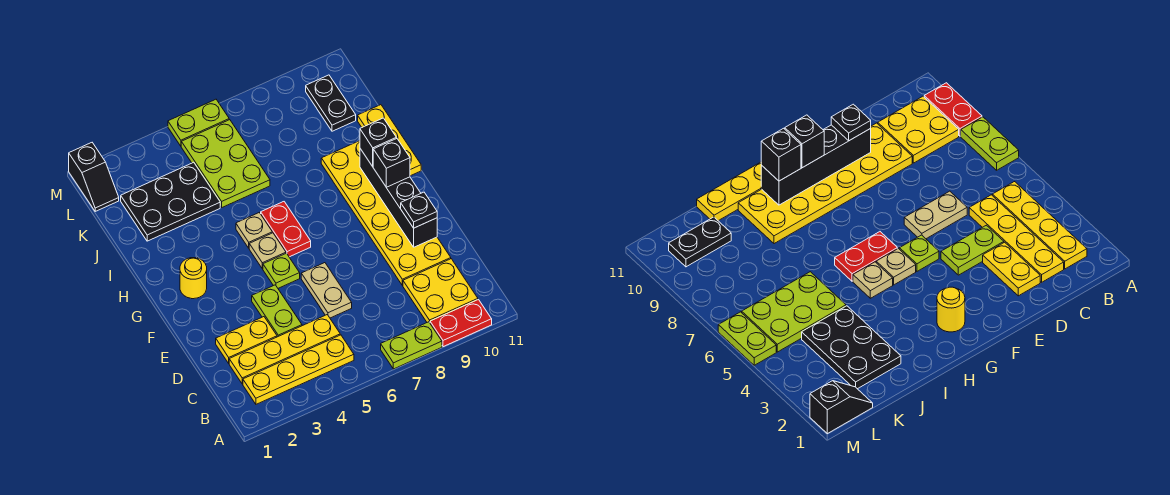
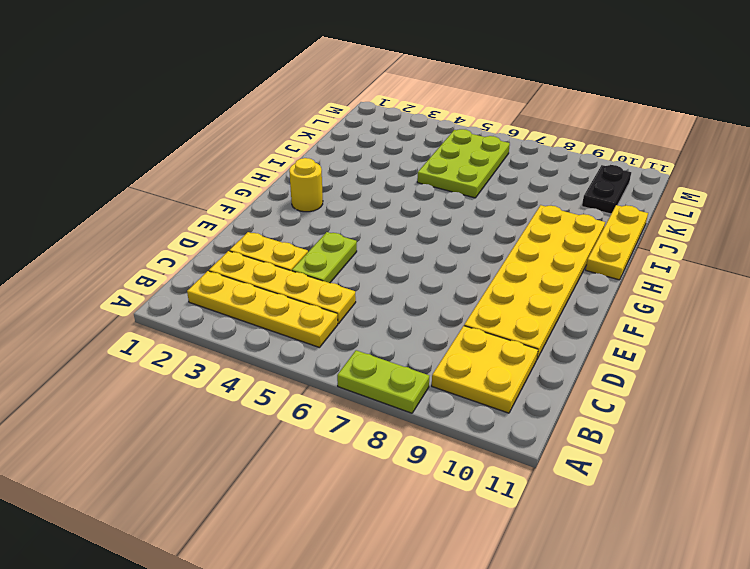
none -> red plate A9:A10 level 1
none -> tan plate D6:E6 level 1
none -> lime plate F5 level 1

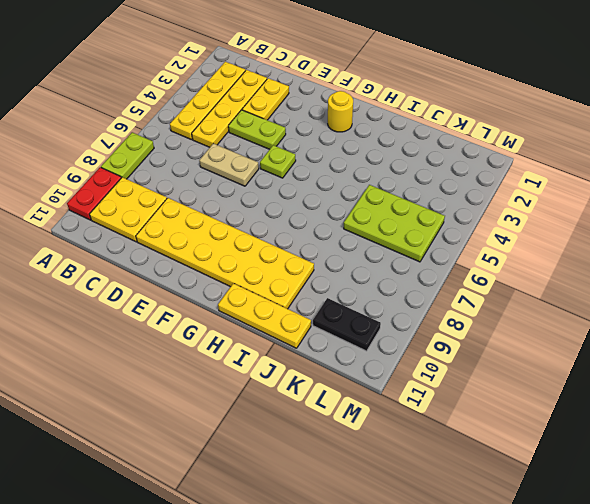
none -> tan plate G5 level 1
none -> red plate G6:H6 level 1
none -> tan plate H5 level 1

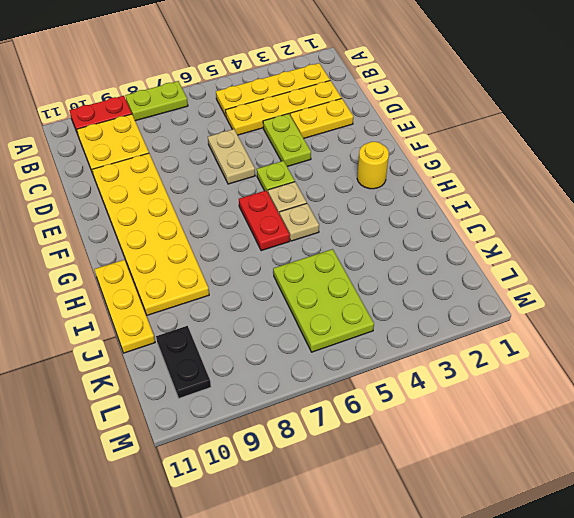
none -> black plate J2:K4 level 1
none -> black slope L1:M1 level 1 top M
none -> lime plate M5:M6 level 1

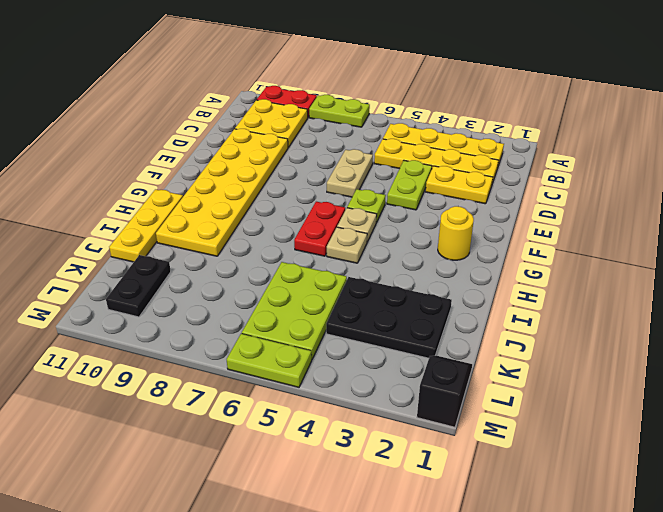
none -> black brick E10:H10 level 2
none -> black plate E10 level 3
none -> black brick G10 level 3

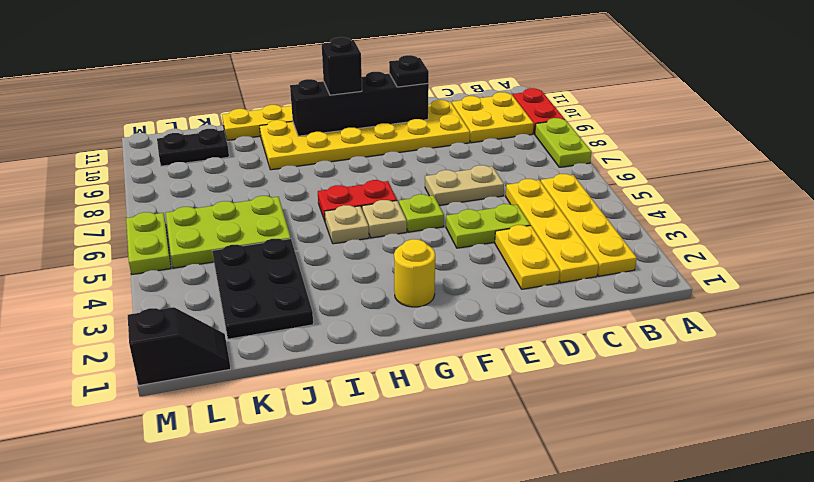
none -> black brick H10 level 3

